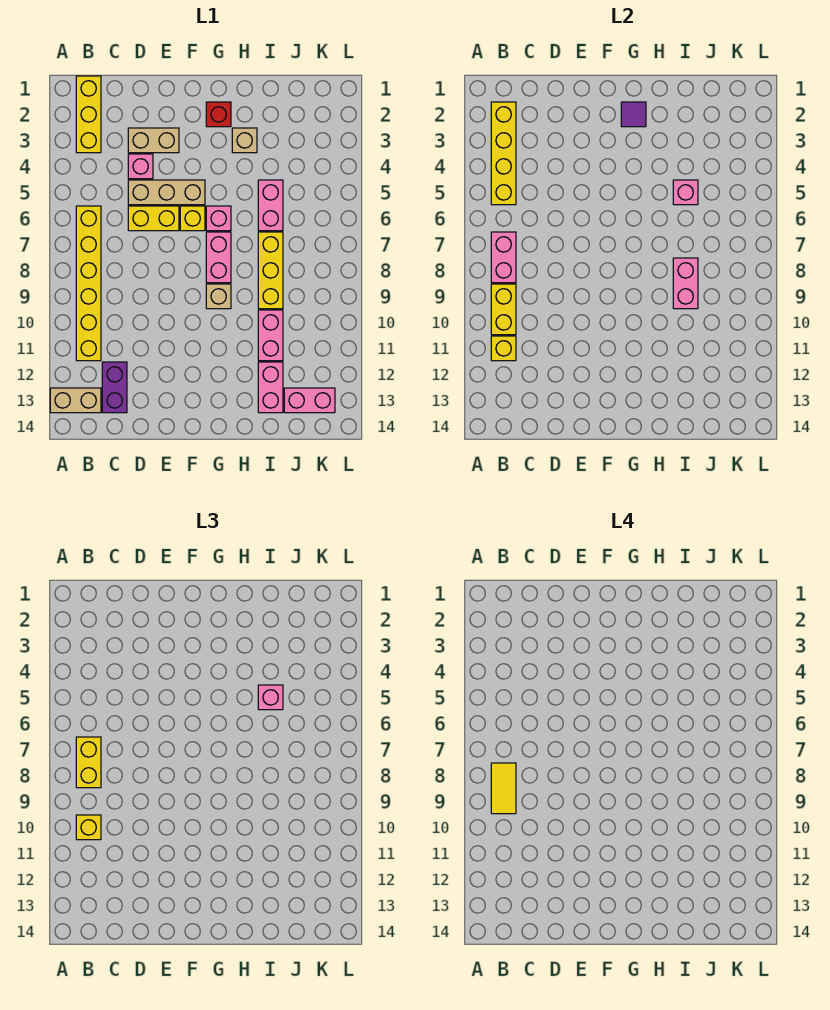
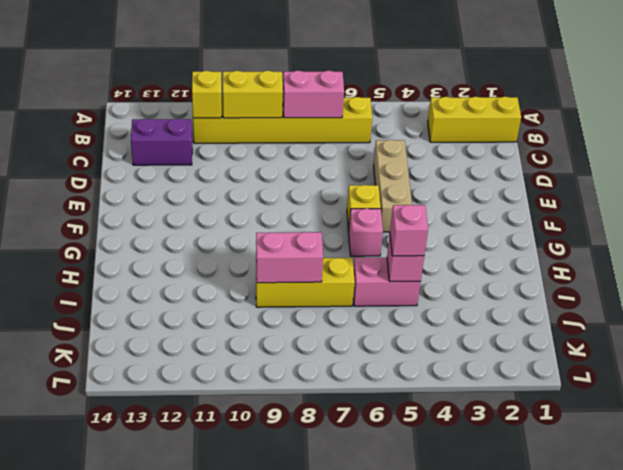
none -> tan brick A13:B13 level 1
none -> tan brick D3:E3 level 1
none -> pink brick D4 level 1
none -> yellow brick D6:E6 level 1

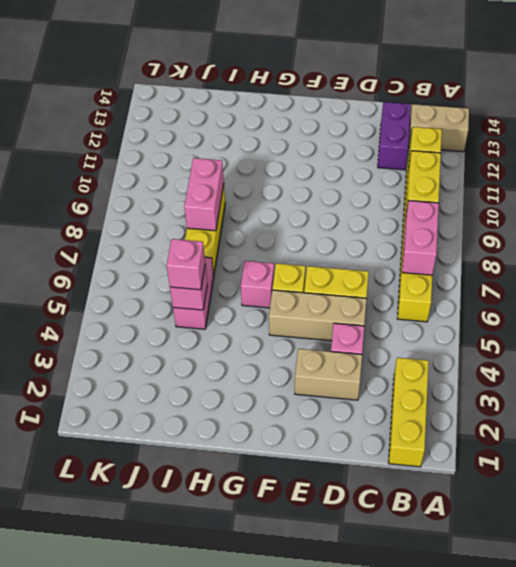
none -> red brick G2 level 1
none -> pink brick G7:G8 level 1
none -> tan brick G9 level 1
none -> tan brick H3 level 1

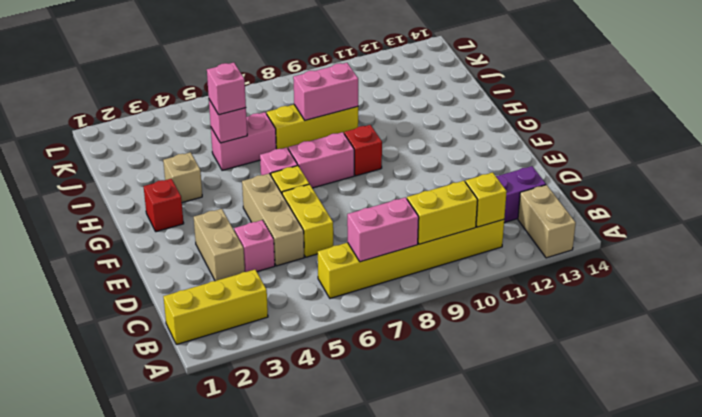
red brick G9 level 1 -> tan brick G9 level 1
none -> pink brick I10:I11 level 1
none -> pink brick I12:I13 level 1
none -> pink brick J13:K13 level 1
none -> yellow brick B2:B5 level 2

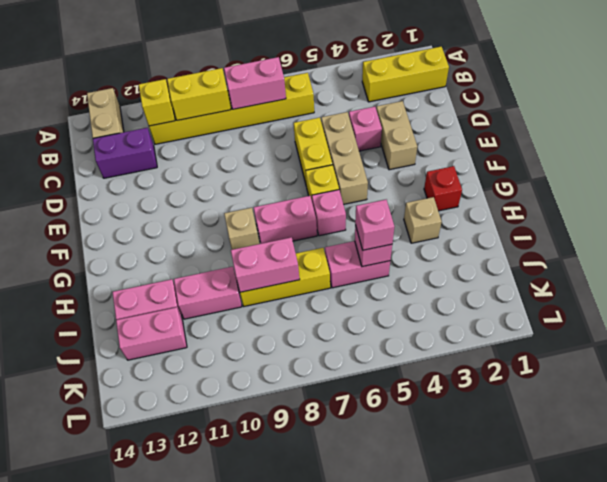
pink brick J12:J13 level 1 -> pink brick J13:K13 level 1
none -> yellow brick B2:B5 level 2
none -> purple tile G2 level 2
none -> yellow brick B7:B8 level 3
none -> yellow brick B10 level 3

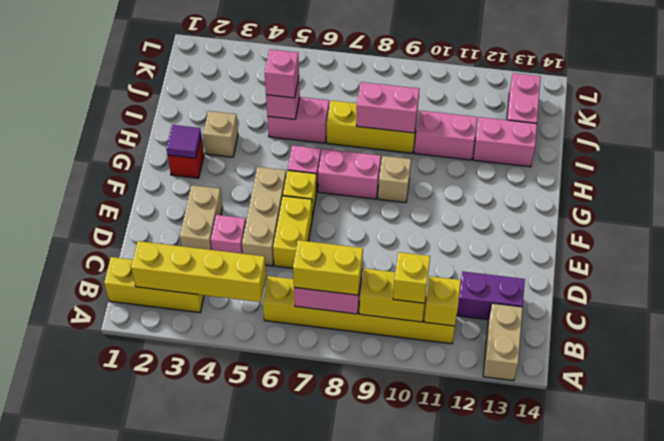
none -> yellow tile B8:B9 level 4

